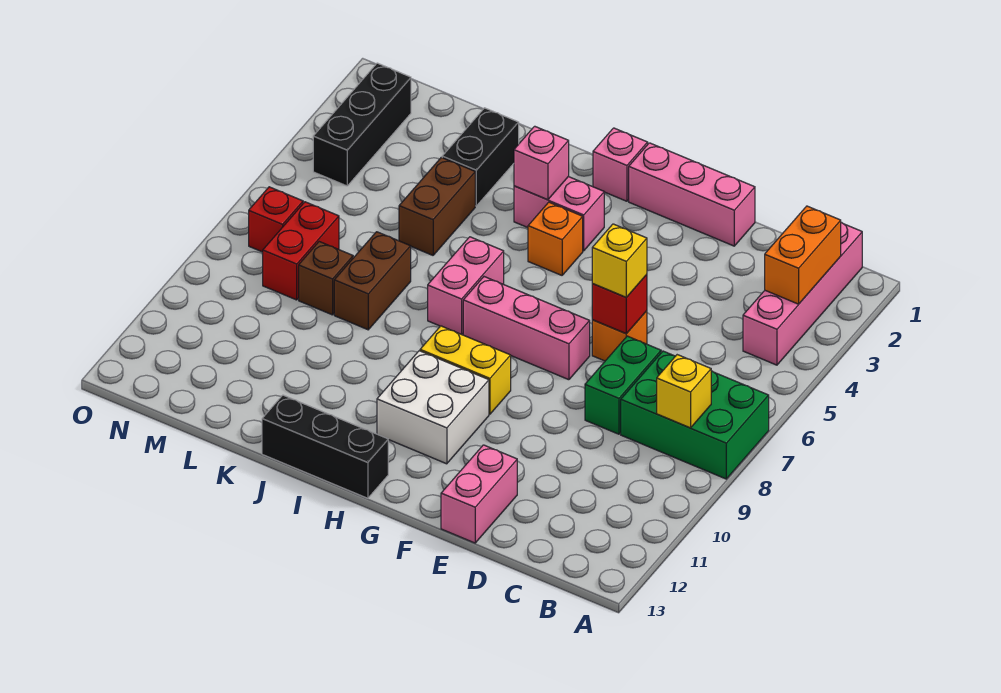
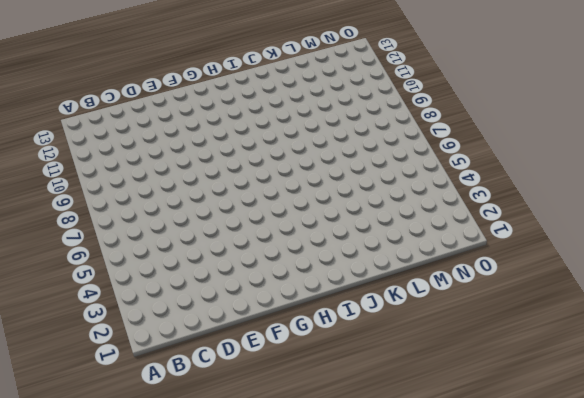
none -> green brick A7:C8 level 1
none -> pink brick B1:B4 level 1
none -> green brick D7:D8 level 1

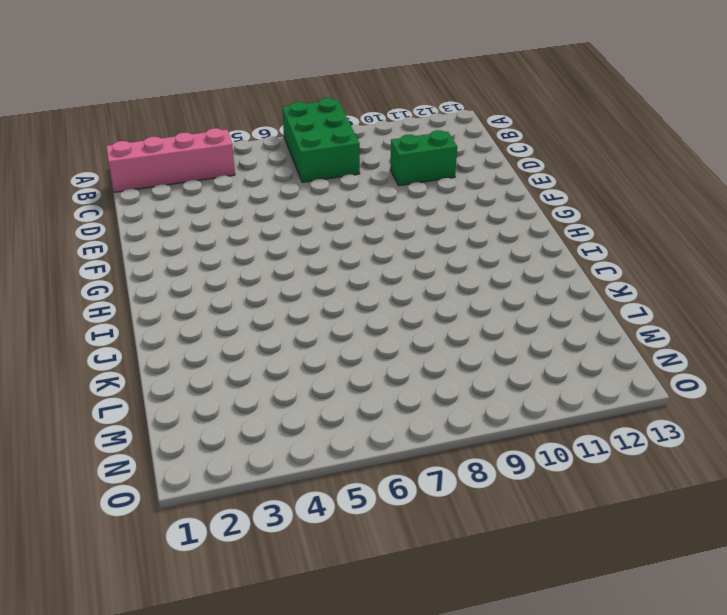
green brick D10:D11 level 1 -> green brick D7:D8 level 1
none -> pink brick E1:G1 level 1
none -> orange brick E6 level 1
none -> pink brick E12:E13 level 1

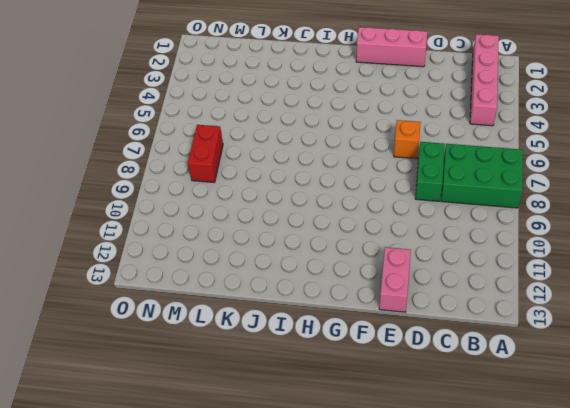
none -> pink brick F7:H7 level 1
none -> yellow brick G9:H9 level 1
none -> white brick G10:H11 level 1

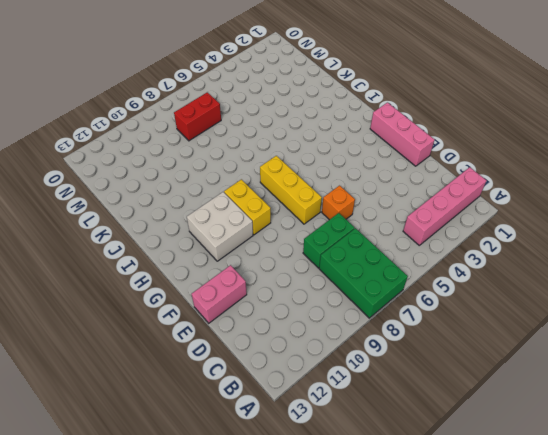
yellow brick F7:H7 level 1 -> pink brick F7:H7 level 1
none -> pink brick H1 level 1
none -> pink brick H3:I3 level 1
none -> orange brick H4 level 1

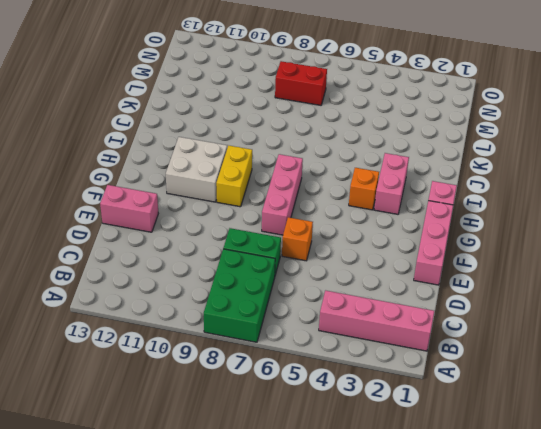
none -> black brick H13:J13 level 1
none -> pink brick I6:I7 level 1
none -> black brick K2:K3 level 1

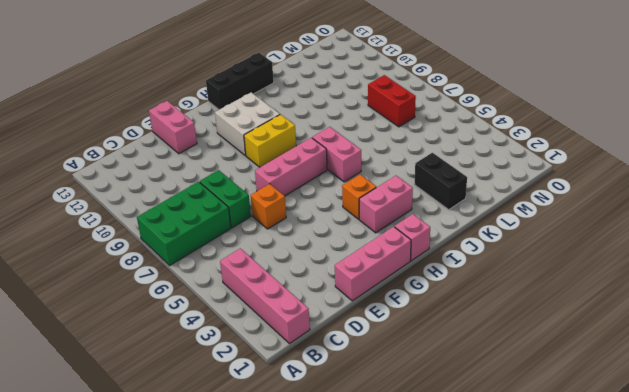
none -> brown brick K4:K5 level 1
none -> brown brick K7:K8 level 1
none -> brown brick L8 level 1

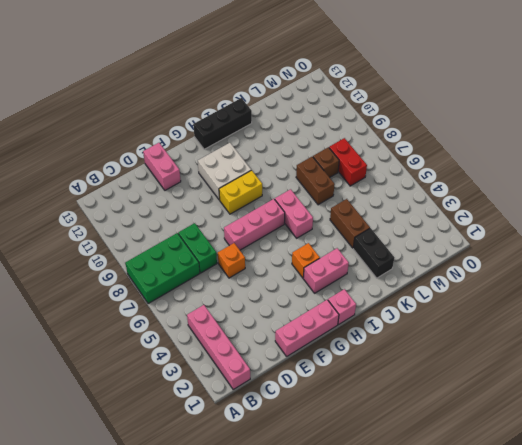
none -> black brick N2:N4 level 1
none -> red brick N7 level 1
none -> orange brick B2:B3 level 2

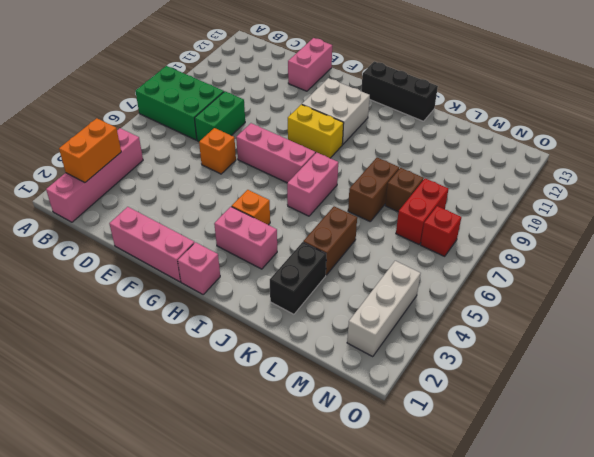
white brick N2:N4 level 1 -> black brick N2:N4 level 1
none -> yellow brick B8 level 2
none -> red brick E6 level 2
none -> pink brick I3 level 2

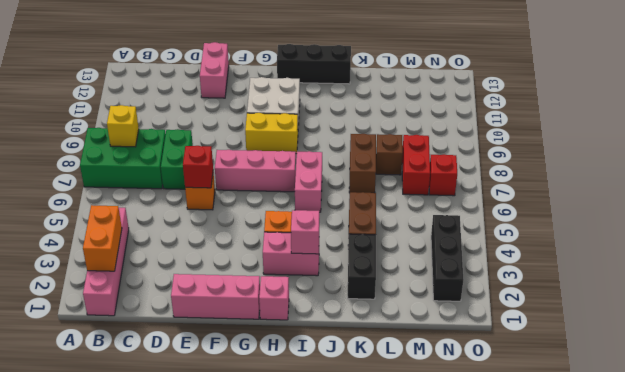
none -> yellow brick E6 level 3

